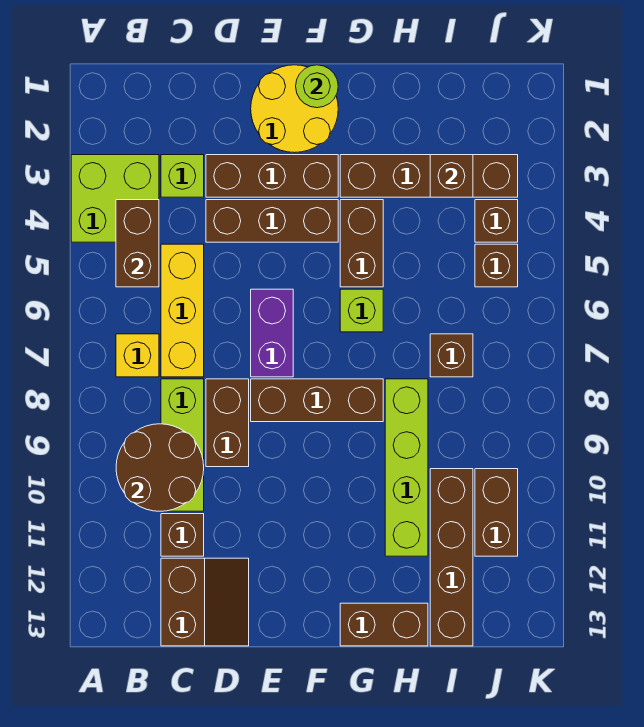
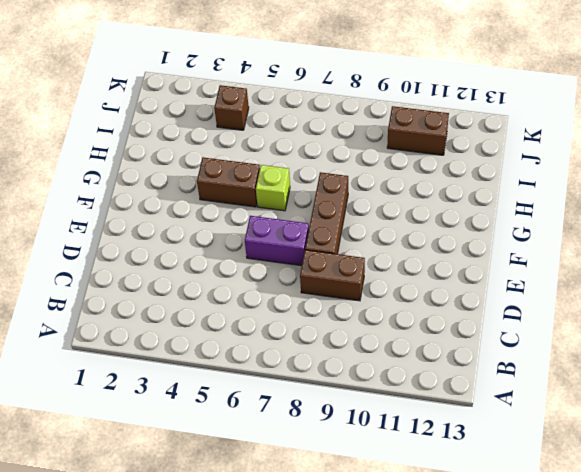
none -> lime brick A3:B4 level 1
none -> yellow brick B7 level 1
none -> lime brick C3 level 1

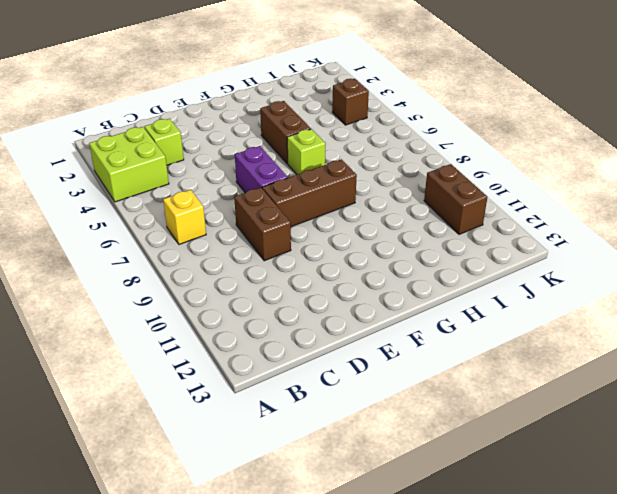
none -> yellow brick C5:C7 level 1
none -> lime brick C8:C10 level 1
none -> brown brick C11 level 1

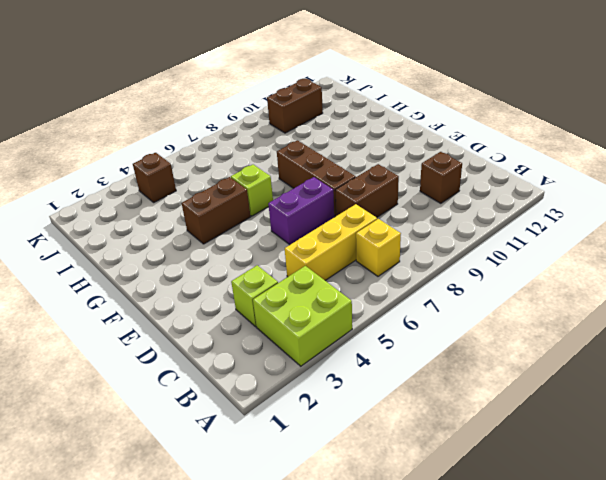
none -> lime brick C8:C10 level 1
none -> brown slope C12:D13 level 1 top C
none -> brown brick D3:F3 level 1

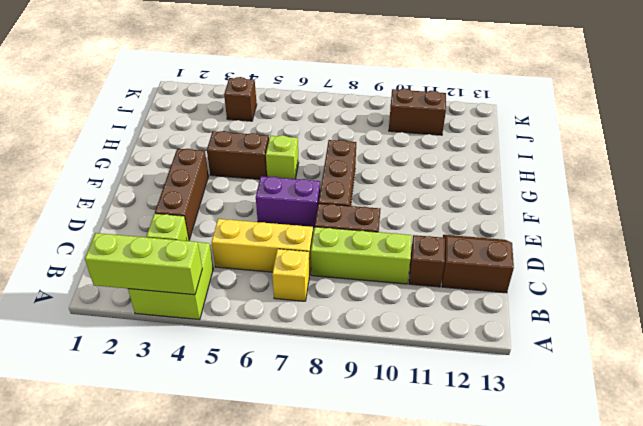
lime brick A2:A4 level 2 -> none
none -> brown brick D4:F4 level 1
none -> yellow round brick E1:F2 level 1
none -> brown brick G3:J3 level 1

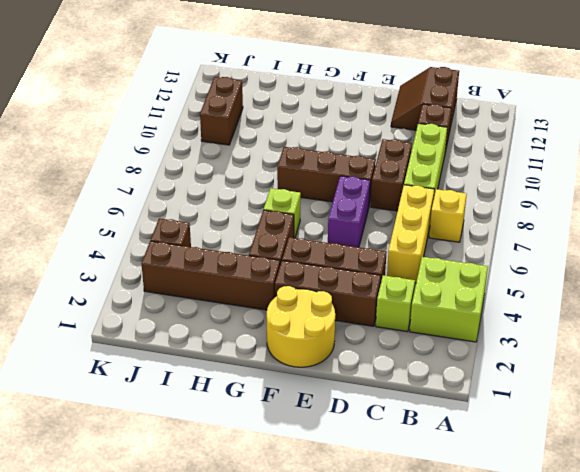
none -> brown brick G13:H13 level 1
none -> lime brick H8:H11 level 1
none -> brown brick I7 level 1

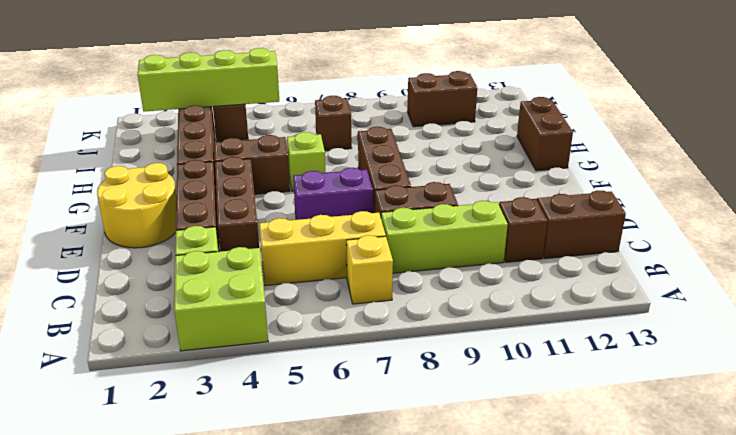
lime brick J2:J5 level 2 -> lime brick H8:H11 level 1
none -> brown brick I10:I13 level 1
none -> brown brick J5 level 1
none -> brown brick B4:B5 level 2

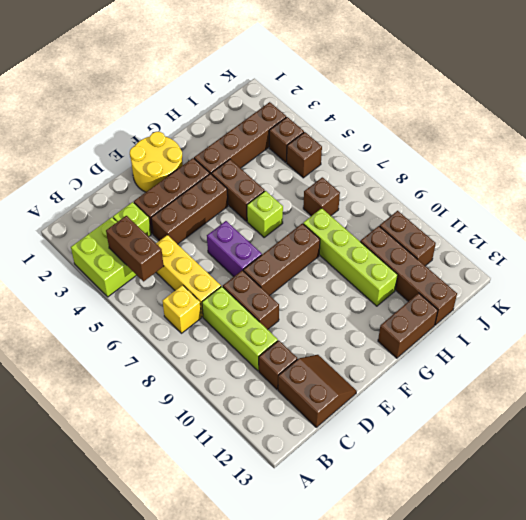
none -> brown round brick B9:C10 level 2
none -> lime round brick F1 level 2
none -> brown brick I3 level 2

